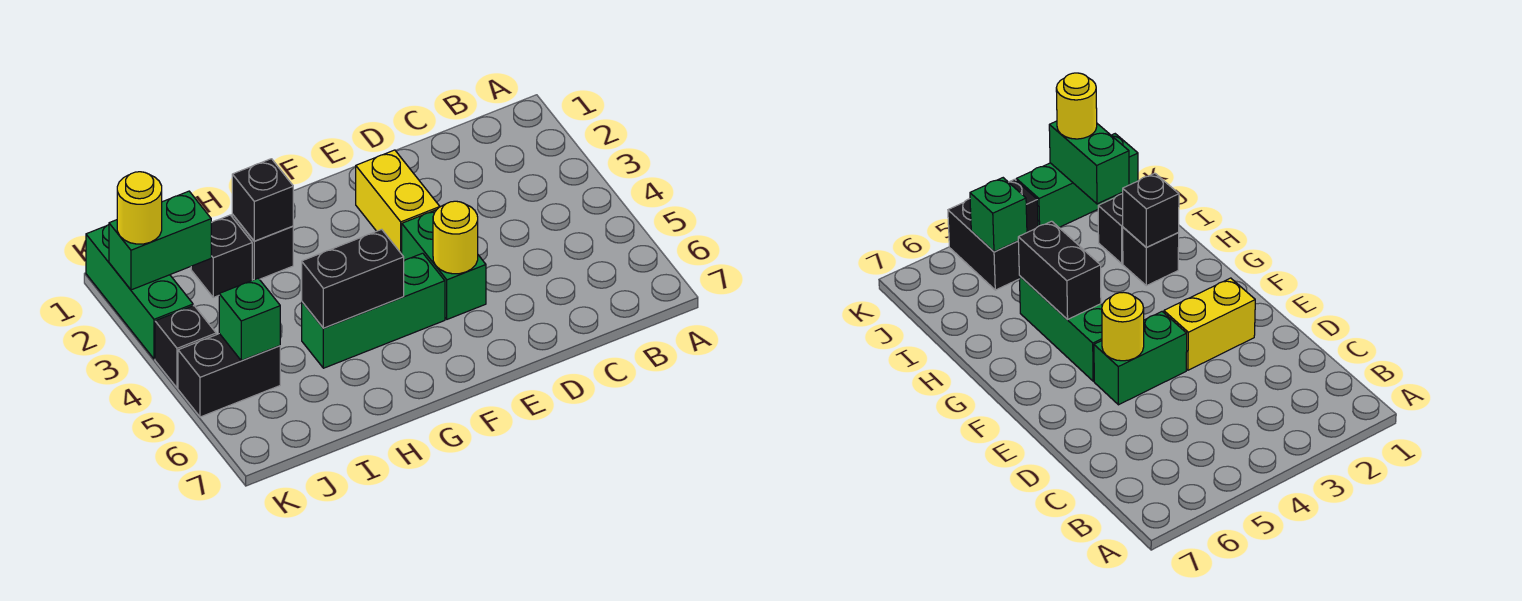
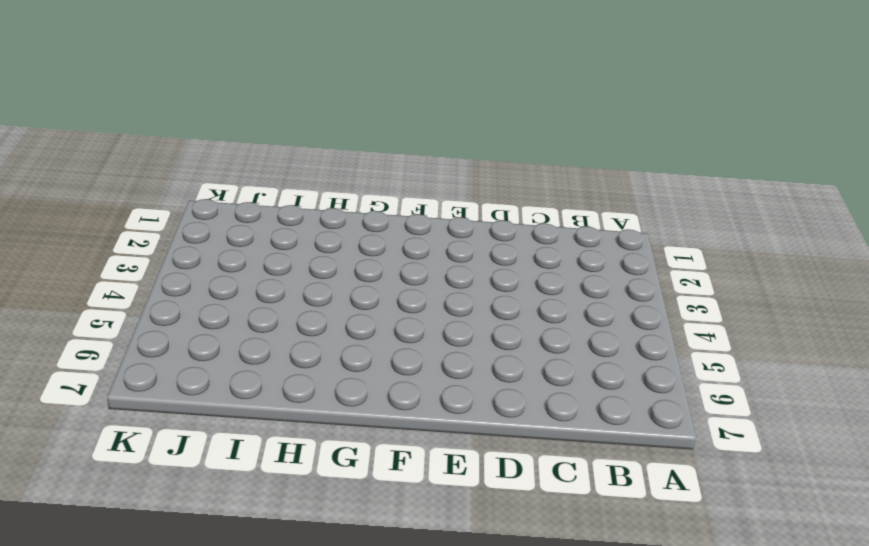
none -> yellow brick E2:E3 level 1
none -> green brick E4:E5 level 1
none -> green brick F5:H5 level 1

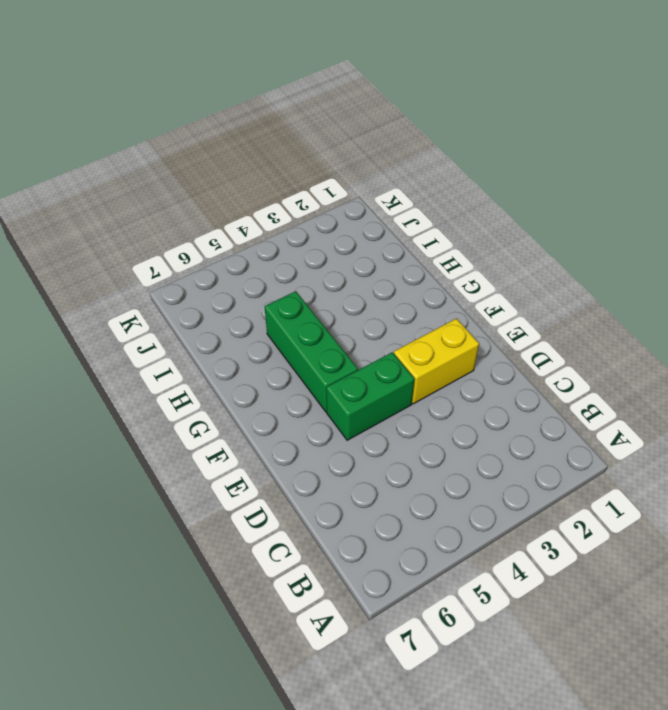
none -> black brick H2 level 1
none -> black brick I2 level 1
none -> black brick J5:K5 level 1

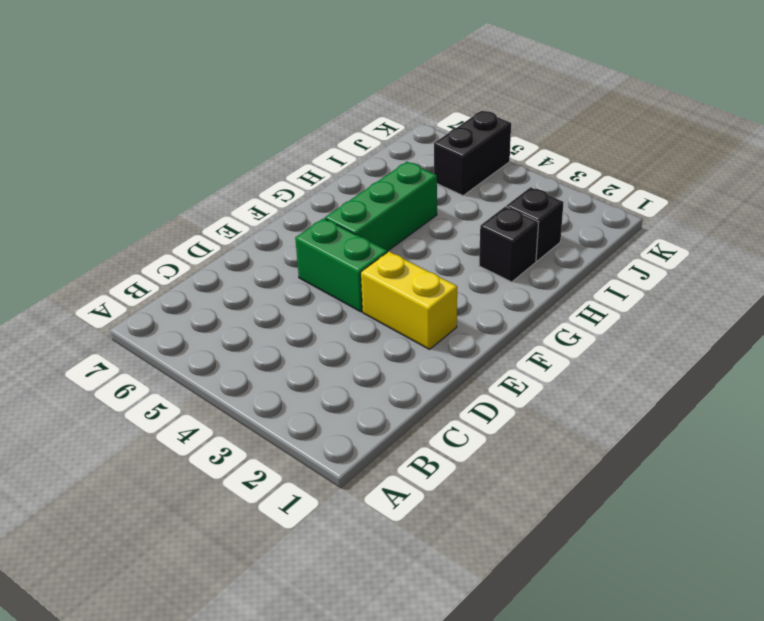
none -> green brick K1:K3 level 1
none -> black brick K4 level 1
none -> yellow round brick E5 level 2

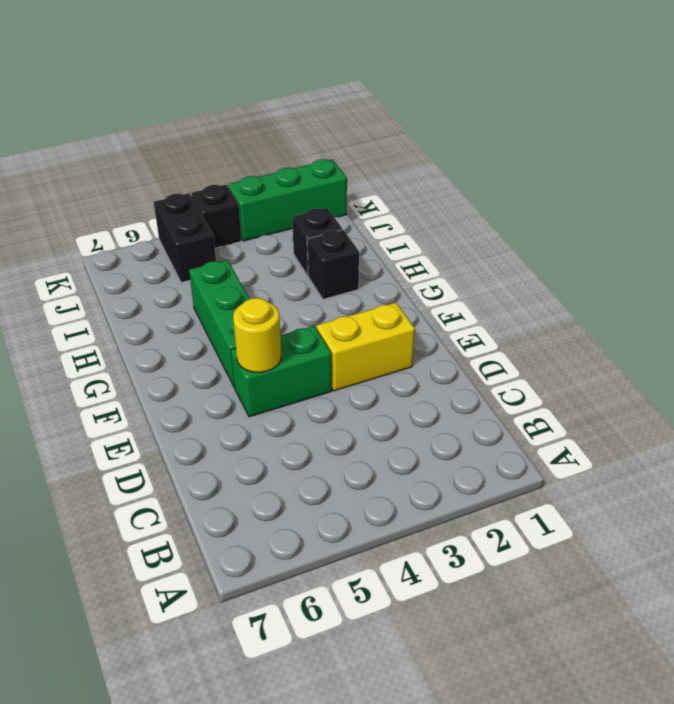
none -> black brick G5:H5 level 2
none -> black brick H2 level 2
none -> green brick J2:K2 level 2

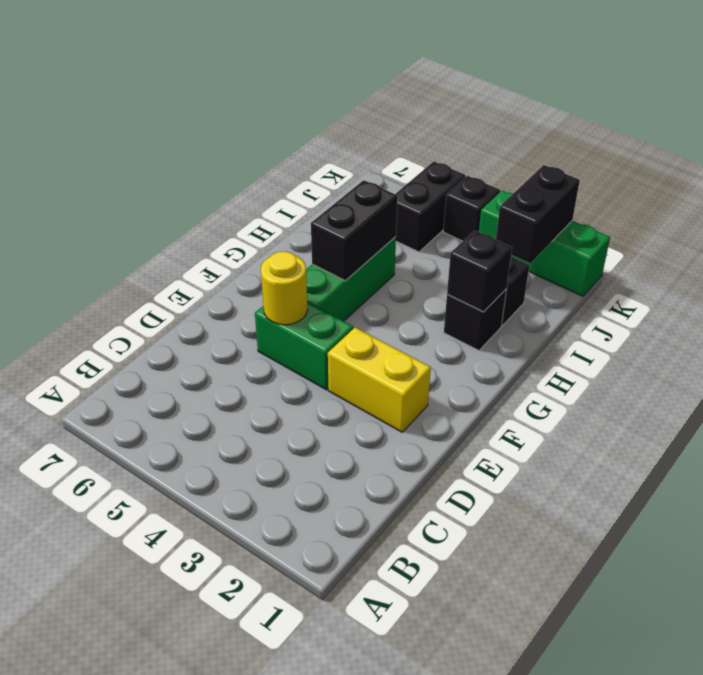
black brick J2:K2 level 2 -> green brick J2:K2 level 2
none -> green brick J5 level 2
none -> yellow round brick K2 level 3

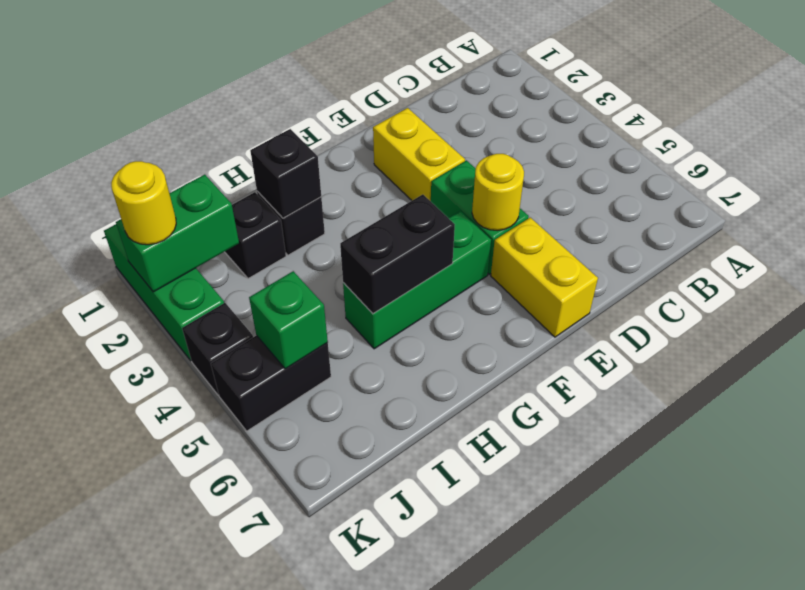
yellow brick E6:E7 level 1 -> none

